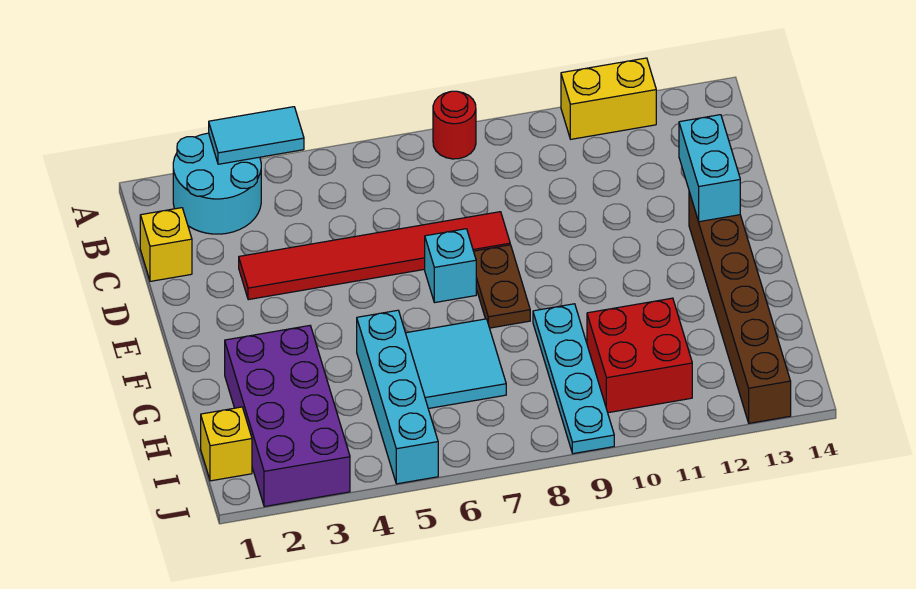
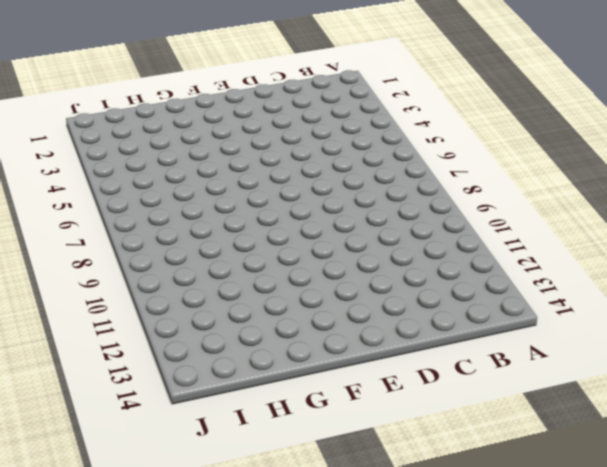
none -> cyan round brick A2:B3 level 1
none -> red round brick A8 level 1
none -> yellow brick A11:A12 level 1

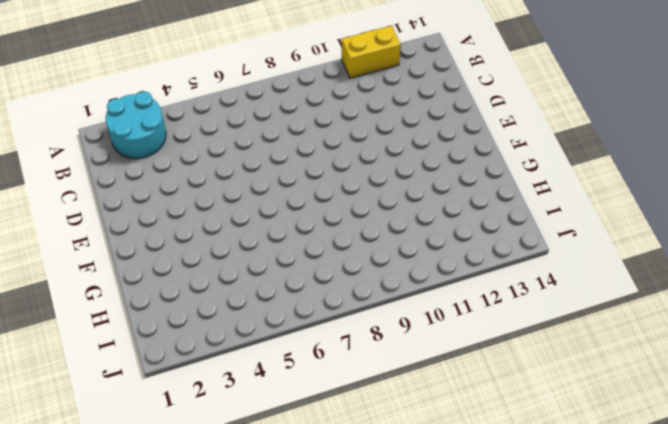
none -> red round brick A8 level 1
none -> yellow brick C1 level 1
none -> red tile D3:D8 level 1

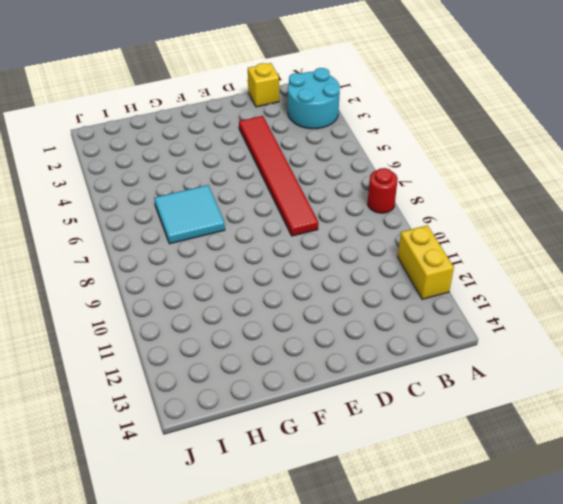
none -> cyan brick E7 level 1
none -> brown plate E8:F8 level 1
none -> brown brick E13:J13 level 1

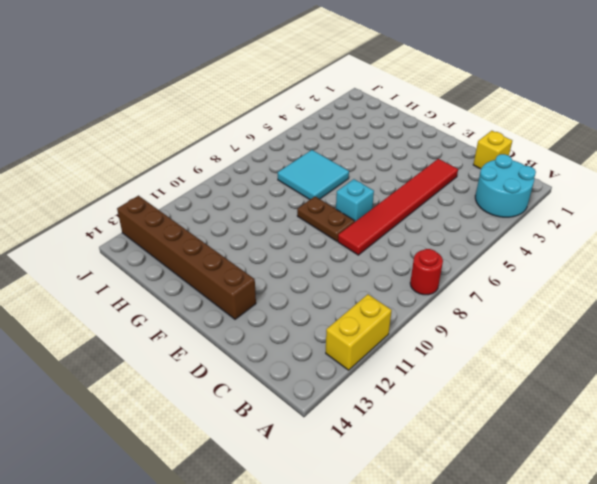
none -> purple brick G2:J3 level 1
none -> cyan brick G5:J5 level 1
none -> cyan plate G9:J9 level 1

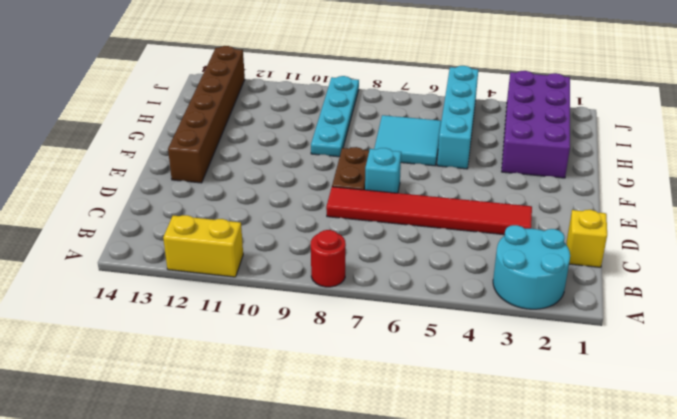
none -> red brick H10:I11 level 1
none -> yellow brick I1 level 1
none -> cyan tile A3:A4 level 2

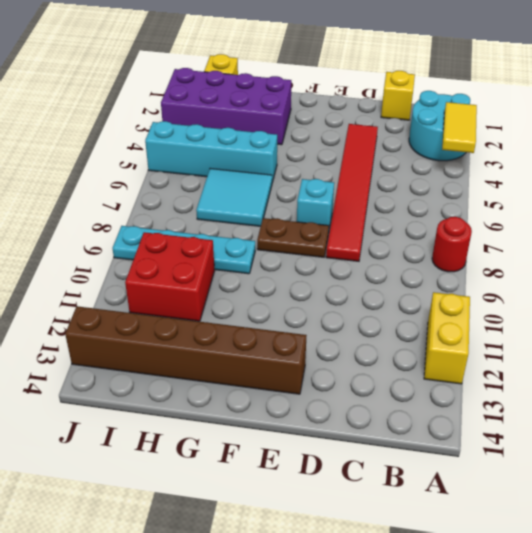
yellow tile A3:A4 level 2 -> cyan tile A3:A4 level 2
none -> cyan brick D13:E13 level 2

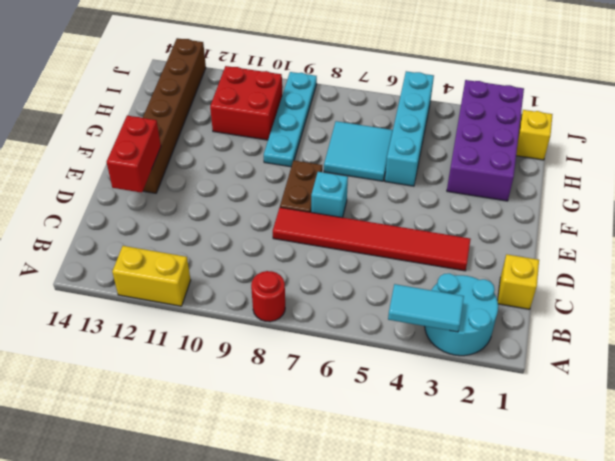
red brick D13:E13 level 2 -> cyan brick D13:E13 level 2

